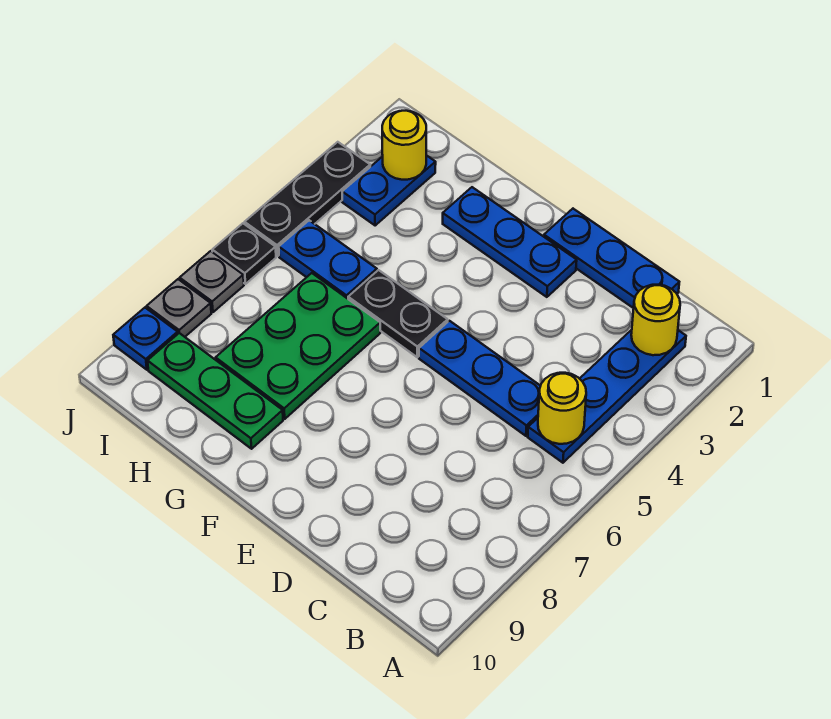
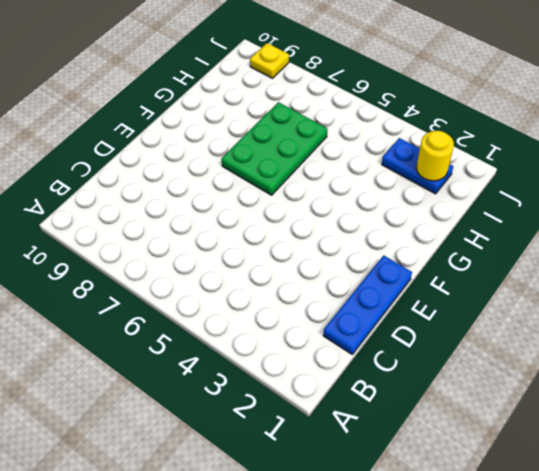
green plate F6:H7 level 1 -> green plate G6:H8 level 1
yellow plate J9 level 1 -> blue plate J9 level 1
none -> blue plate B2:B5 level 1
none -> blue plate C5:E5 level 1
none -> blue plate E2:G2 level 1

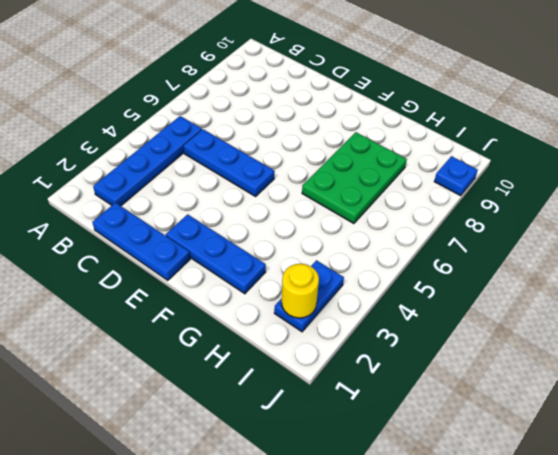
none -> black plate F5:G5 level 1
none -> green plate G9:I9 level 1
none -> blue plate H5:I5 level 1

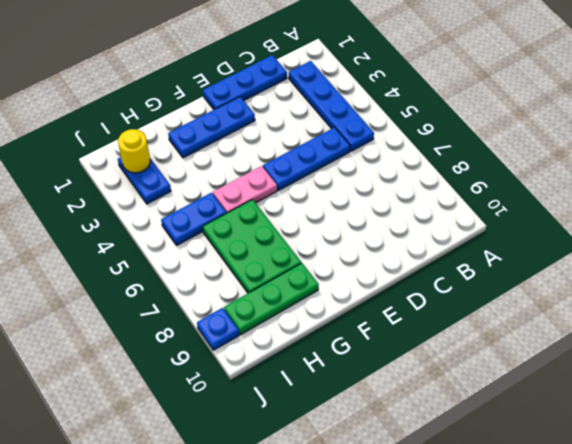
pink plate F5:G5 level 1 -> black plate F5:G5 level 1
none -> black plate J3:J5 level 1
none -> black plate J6 level 1
none -> grey plate J7 level 1

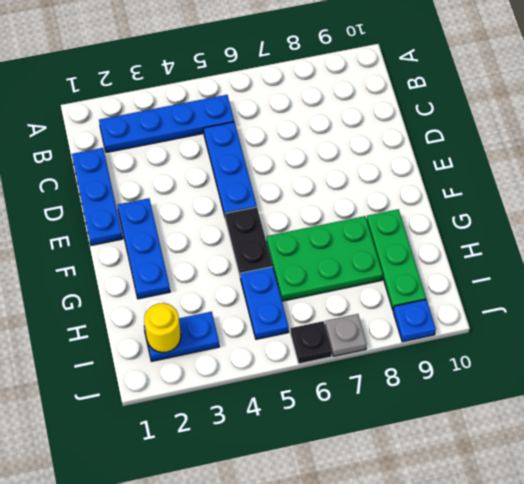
none -> black plate J3:J5 level 1
none -> grey plate J8 level 1
none -> yellow round brick B2 level 2

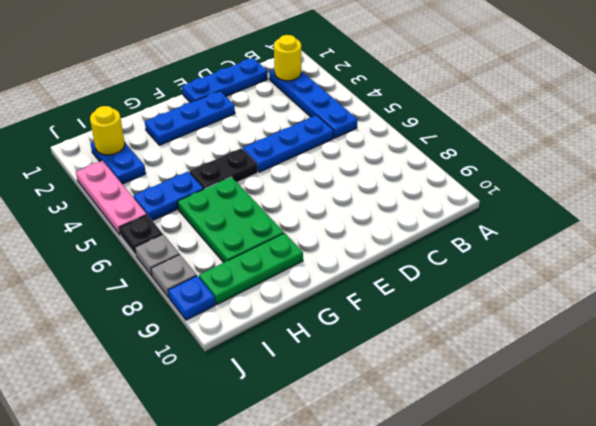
pink plate J3:J5 level 1 -> black plate J3:J5 level 1
none -> yellow round brick B5 level 2

